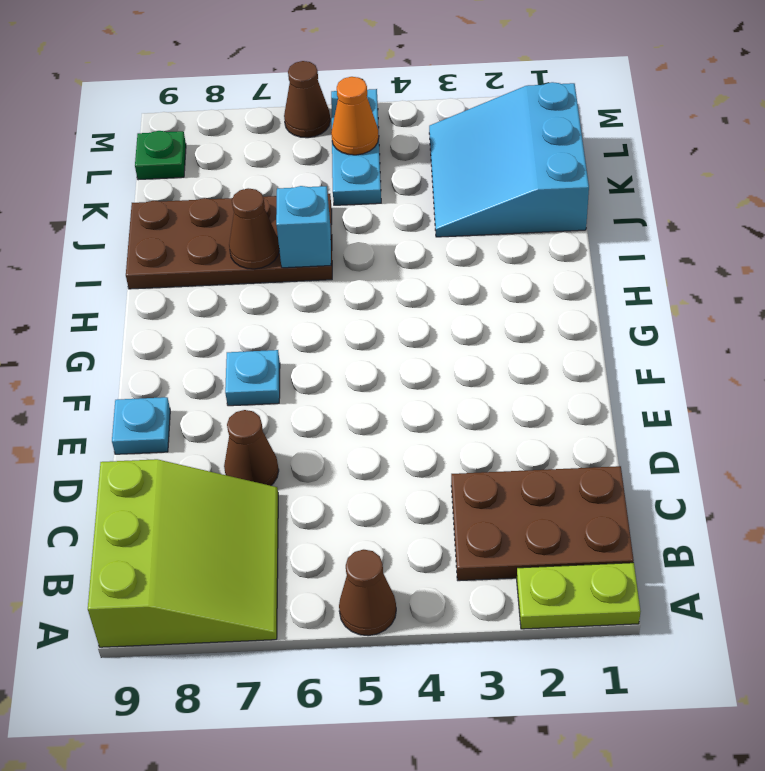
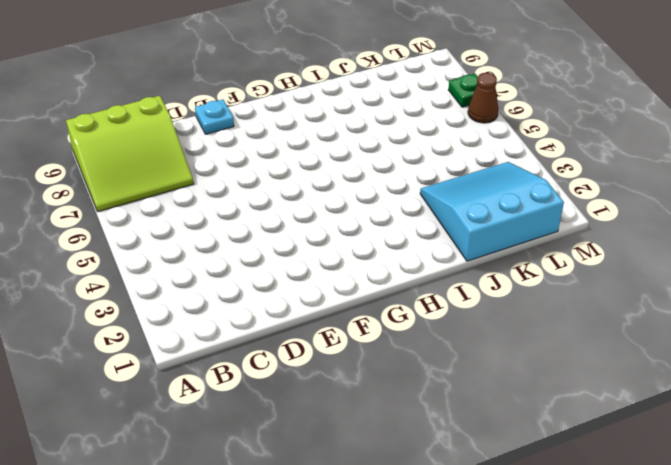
green plate M7 level 1 -> green plate L9 level 1
none -> lime plate A1:A2 level 1
none -> brown cone A5 level 1
none -> brown plate B1:C3 level 1

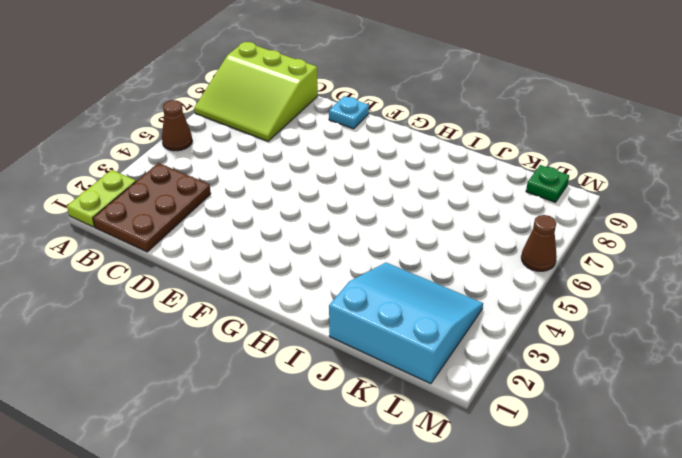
none -> brown cone D7 level 1
none -> cyan plate F7 level 1
none -> brown plate I6:J9 level 1

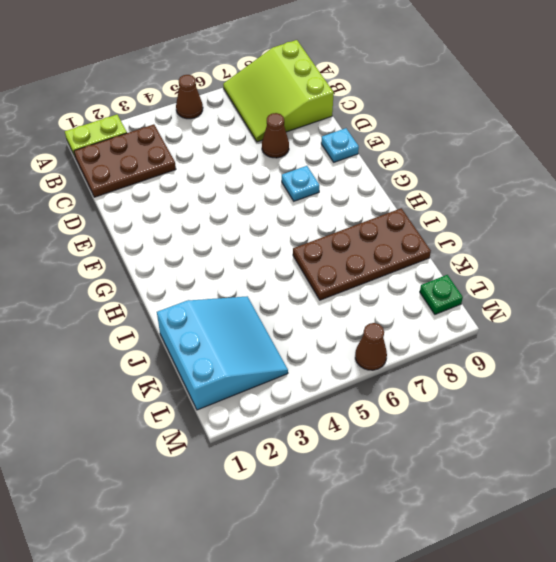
none -> cyan plate K5:M5 level 1
none -> cyan brick I6 level 2
none -> brown cone I7 level 2

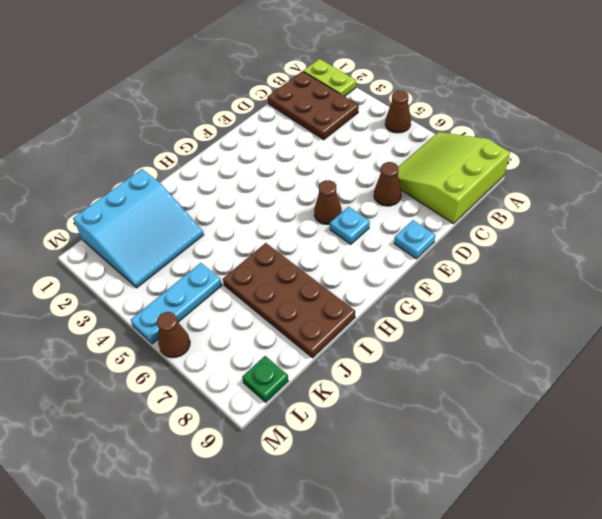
brown cone F6 level 1 -> brown cone I7 level 2
none -> cyan brick I6 level 2
none -> orange cone L5 level 2

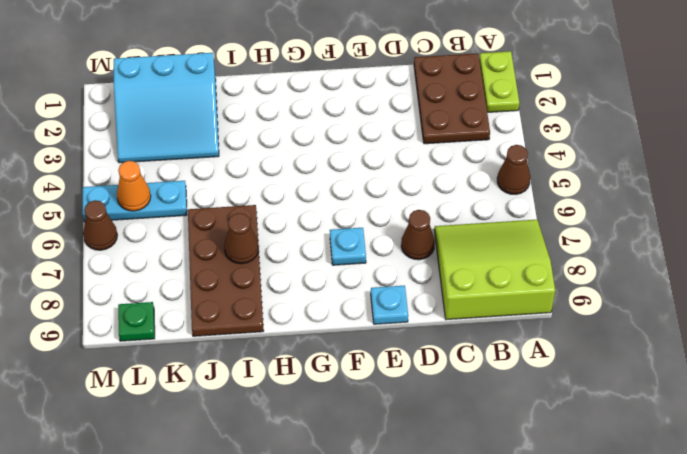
none -> cyan brick I6 level 2

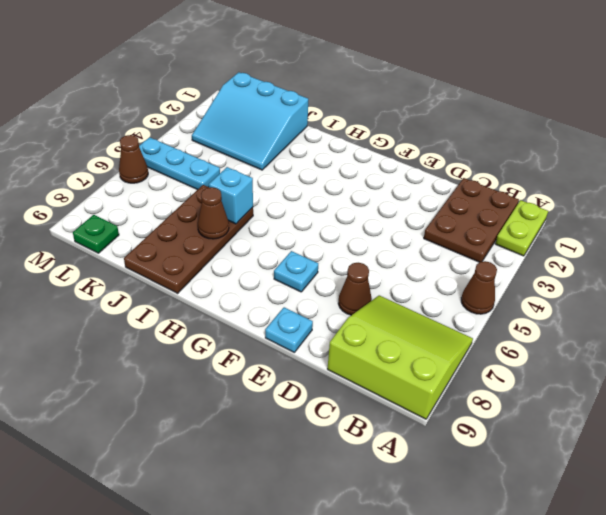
none -> orange cone L5 level 2

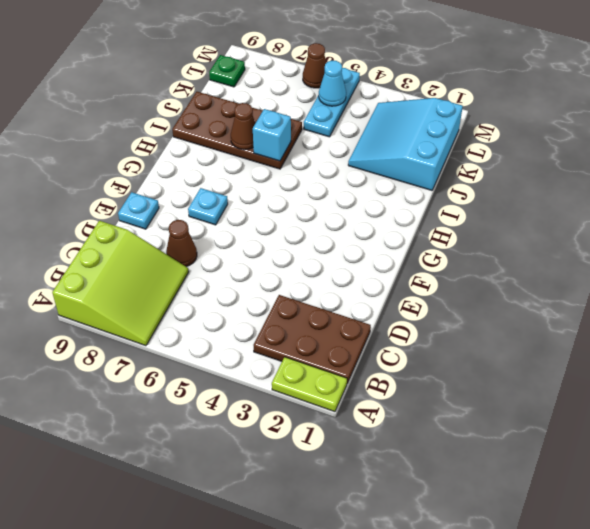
cyan cone L5 level 2 -> orange cone L5 level 2
none -> brown cone A5 level 1

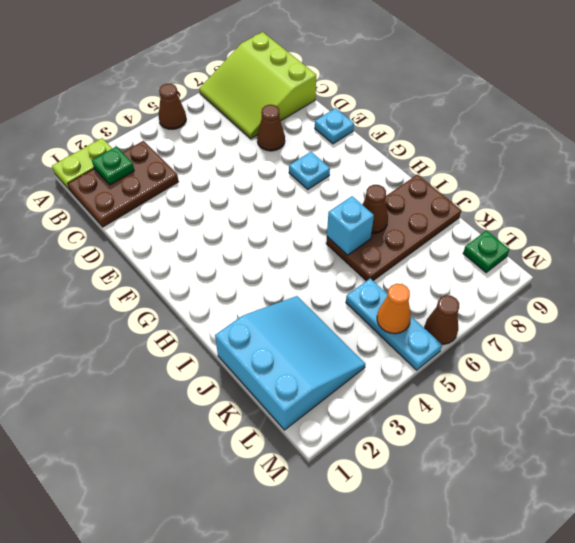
green plate B2 level 2 -> none

